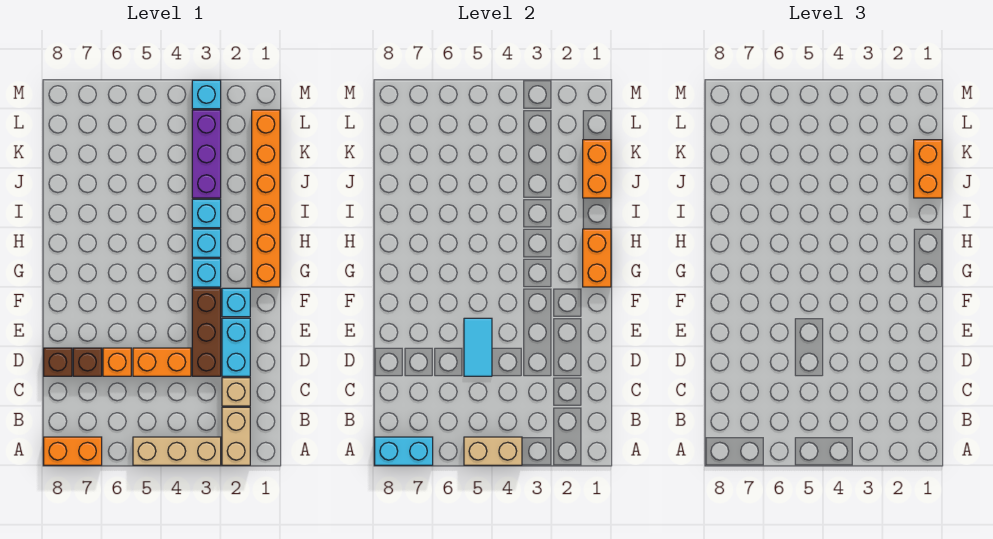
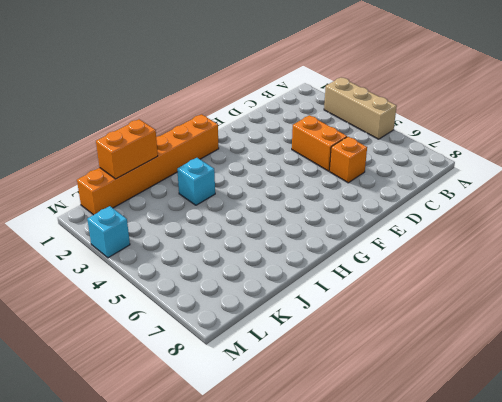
none -> tan brick A2:B2 level 1
none -> orange brick A7:A8 level 1
none -> tan brick C2 level 1

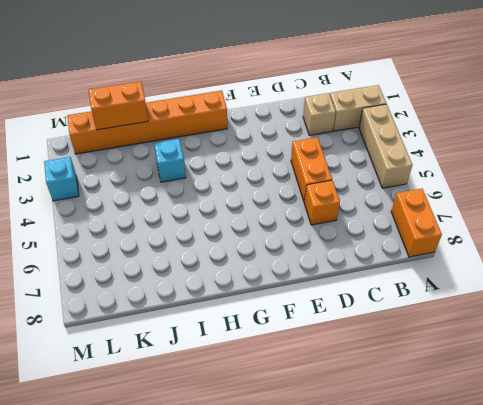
none -> cyan brick D2:E2 level 1
none -> brown brick D3:F3 level 1
none -> brown brick D7 level 1

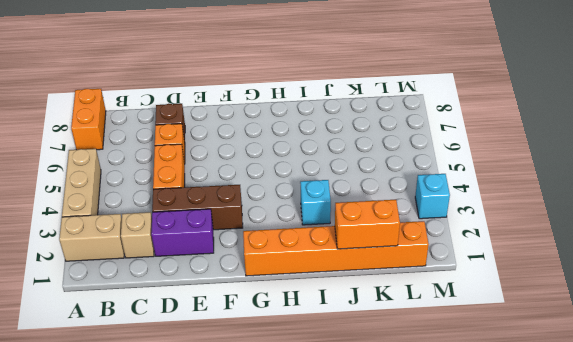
purple brick D2:E2 level 1 -> cyan brick D2:E2 level 1
none -> brown brick D8 level 1
none -> cyan brick F2 level 1
none -> cyan brick G3 level 1

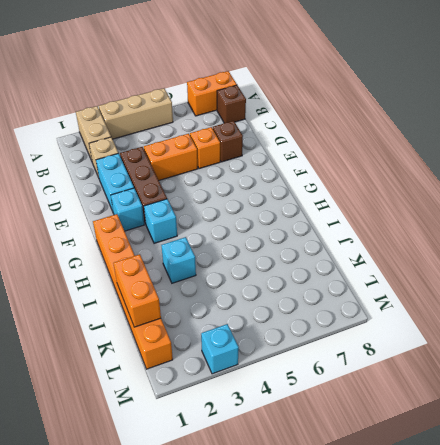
brown brick B8 level 1 -> brown brick D8 level 1
none -> cyan brick H3 level 1
none -> purple brick J3:L3 level 1
none -> tan brick A4:A5 level 2

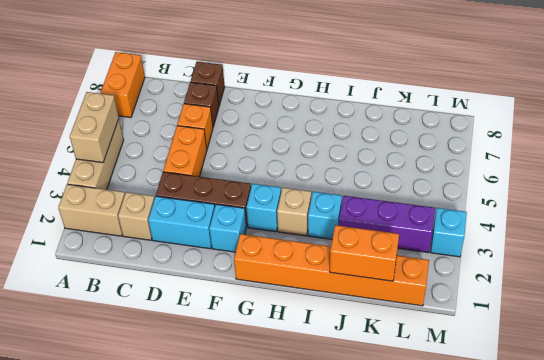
tan brick H3 level 1 -> cyan brick H3 level 1
none -> cyan brick A7:A8 level 2
none -> cyan tile D5:E5 level 2
none -> orange brick G1:H1 level 2

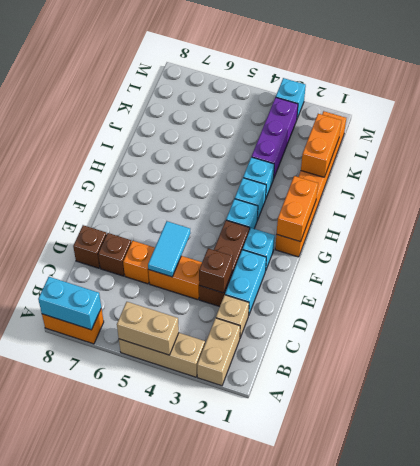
brown brick D3 level 2 -> none
none -> orange brick J1:K1 level 3

